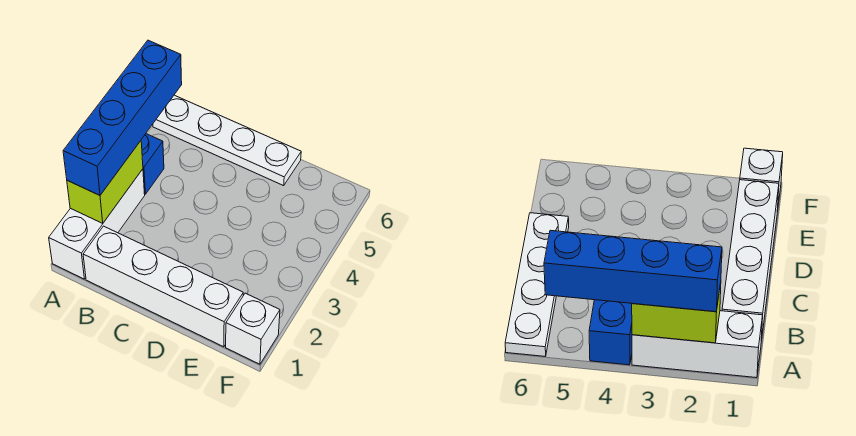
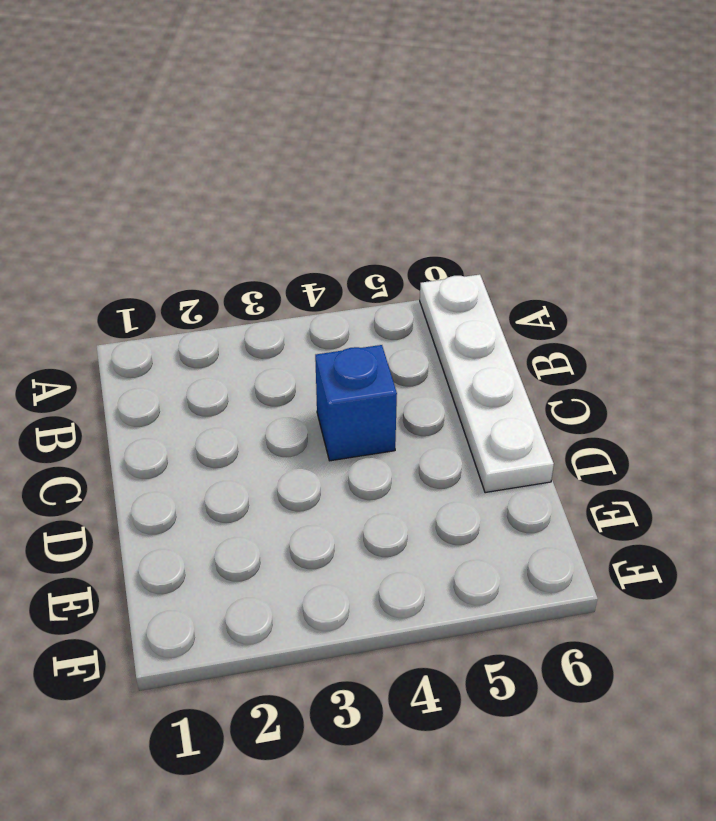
blue brick C4 level 1 -> blue brick A4 level 1
none -> white brick A1:A3 level 1
none -> white brick B1:E1 level 1

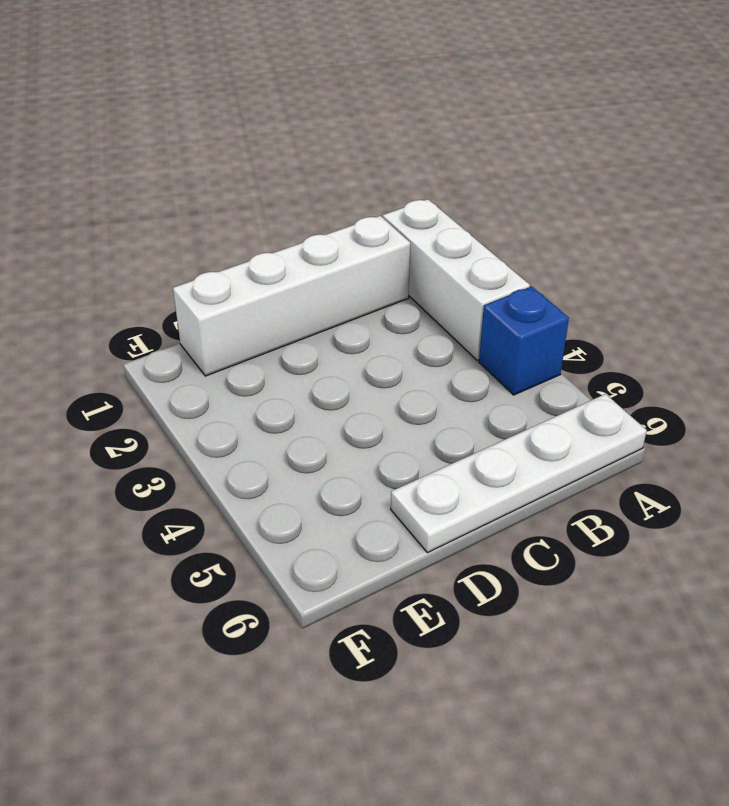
none -> white brick F1 level 1
none -> lime brick A2:A3 level 2

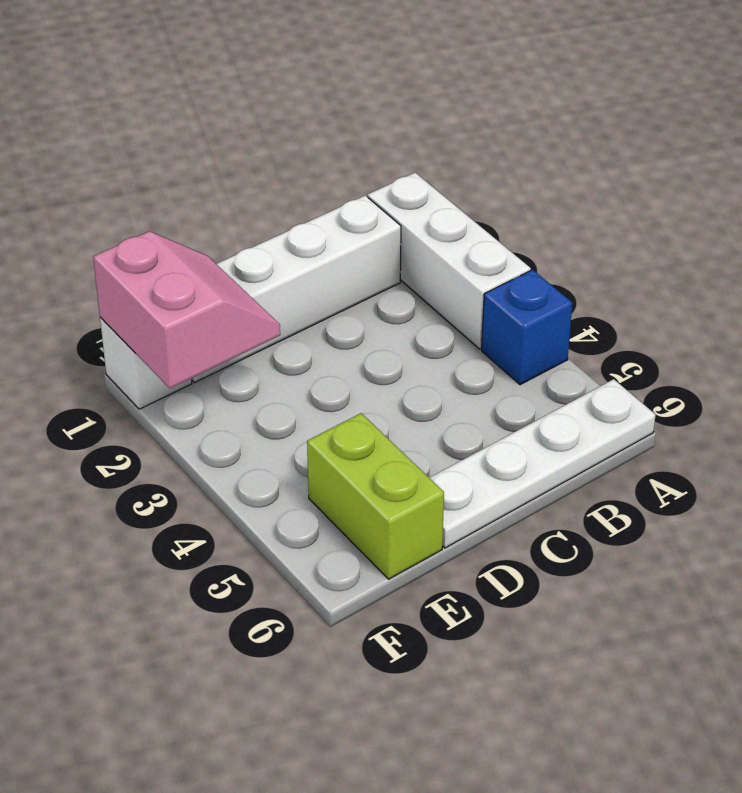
pink slope E1:F2 level 2 top F -> none
lime brick E5:E6 level 1 -> lime brick A2:A3 level 2
none -> blue brick A2:A5 level 3

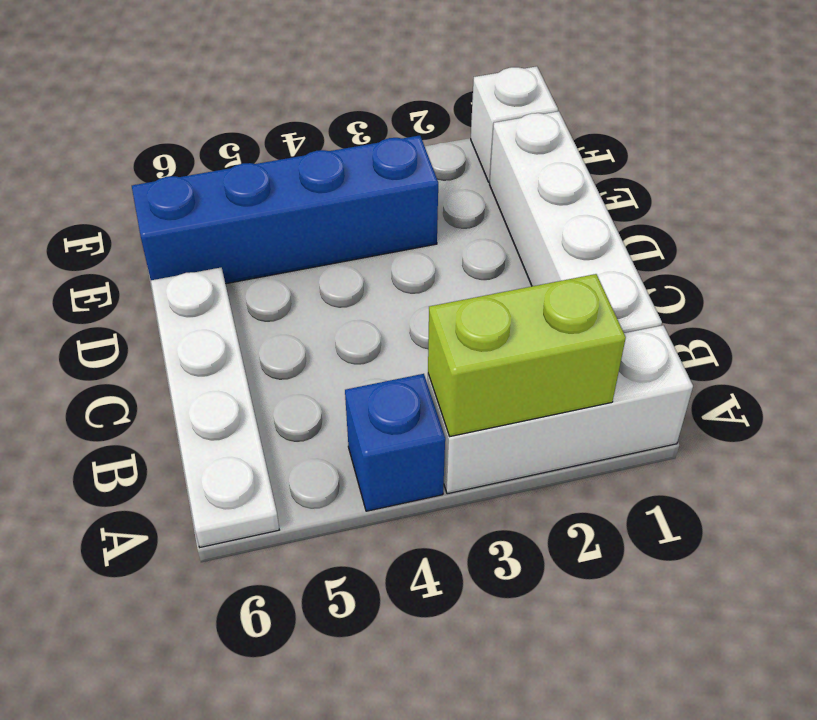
blue brick E3:E6 level 1 -> blue brick A2:A5 level 3

